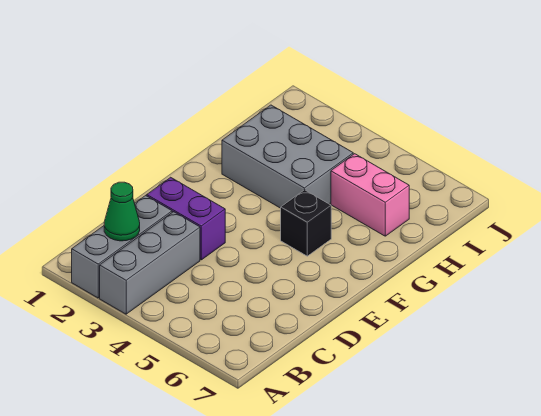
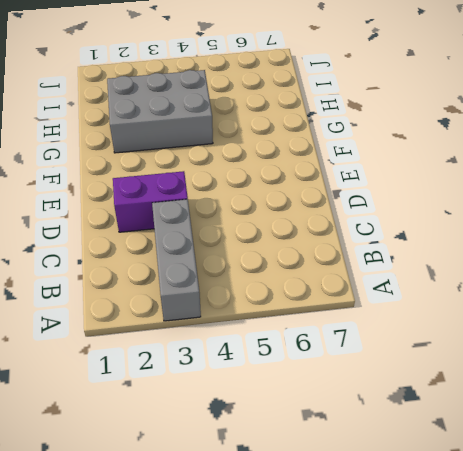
none -> grey brick A2:C2 level 1
none -> black brick F5 level 1

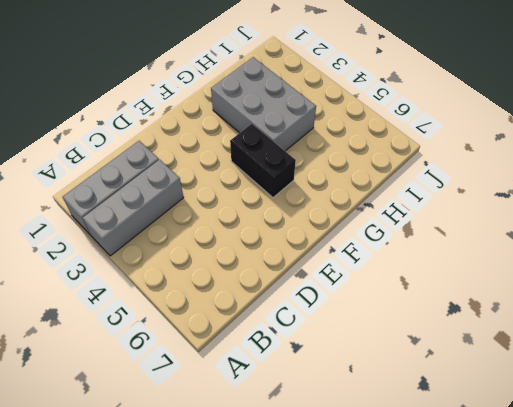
black brick F4:F5 level 1 -> black brick F5 level 1
none -> purple brick D2:D3 level 1
none -> pink brick H5:H6 level 1

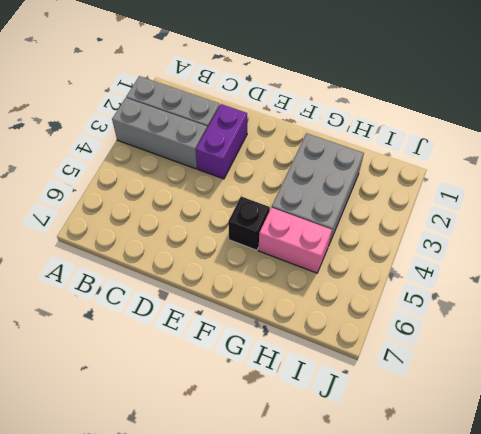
pink brick G5:H5 level 1 -> pink brick H5:H6 level 1
none -> green cone B2 level 2

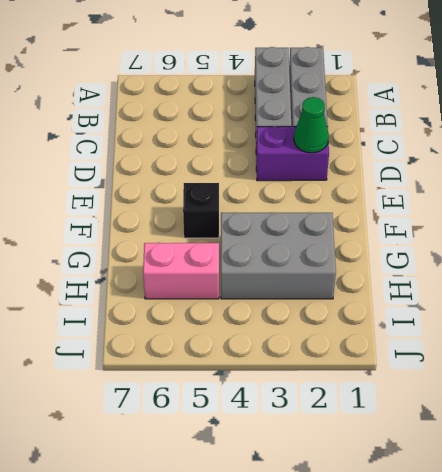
green cone D2 level 2 -> green cone B2 level 2

